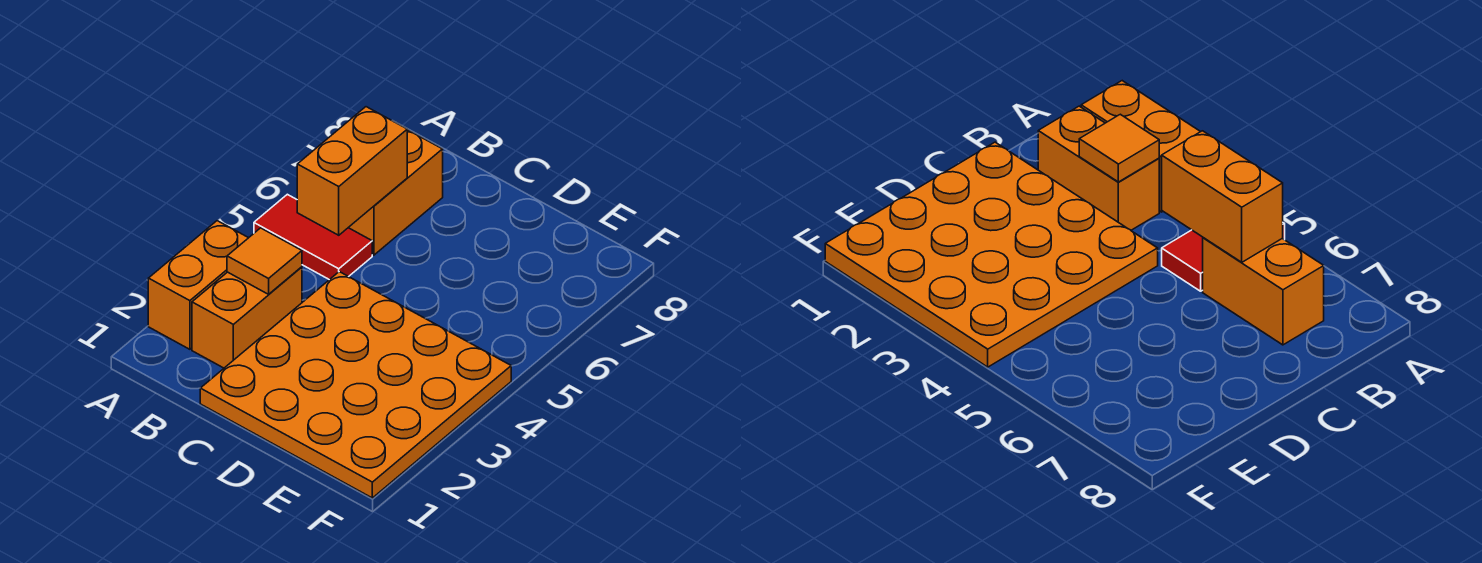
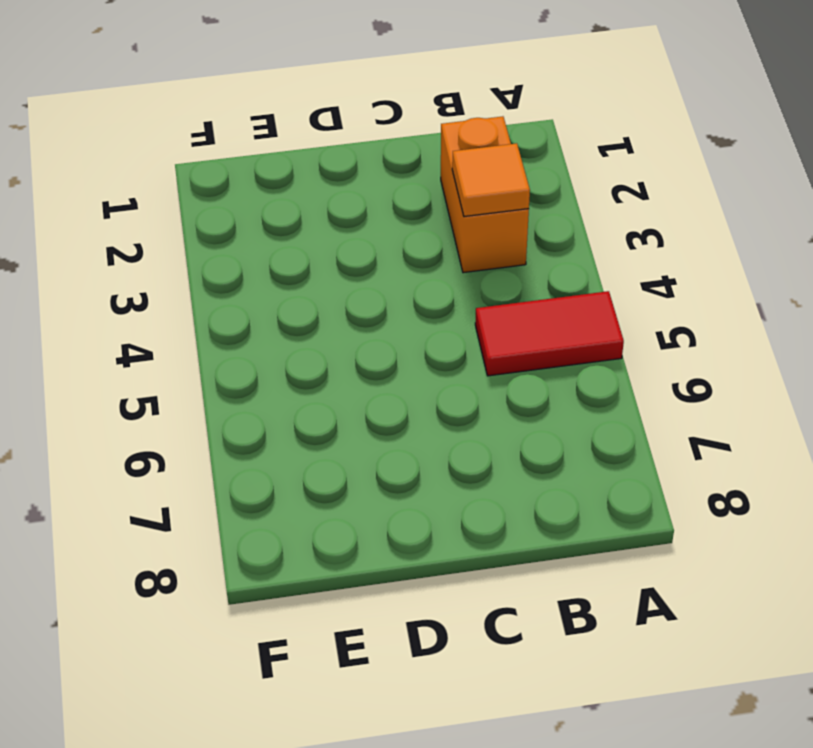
none -> orange brick A2:A3 level 1
none -> orange brick B6:B7 level 1

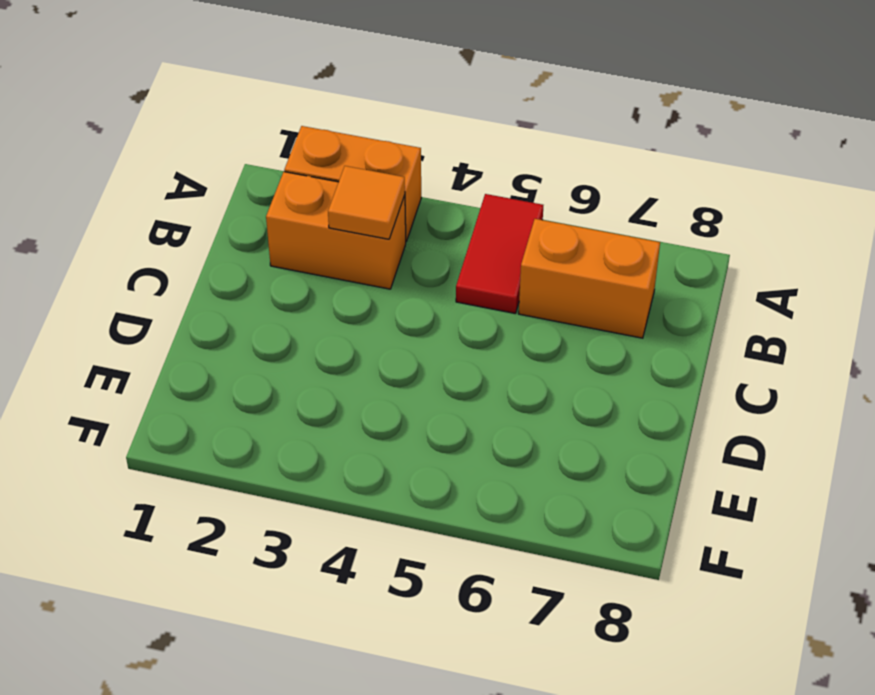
none -> orange plate C1:F4 level 1
none -> orange brick B5:B6 level 2

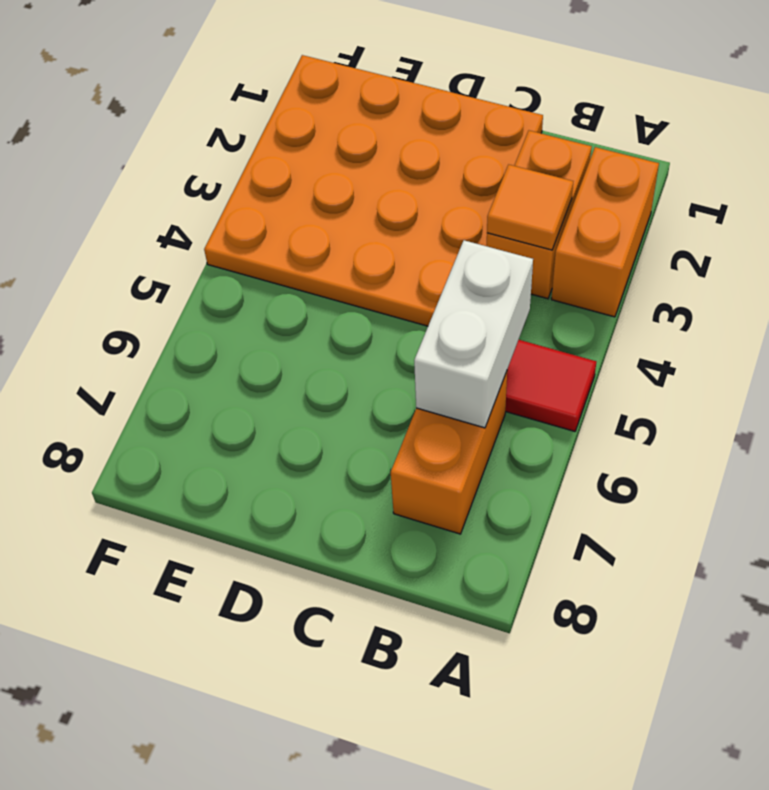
white brick B5:B6 level 2 -> orange brick B5:B6 level 2

